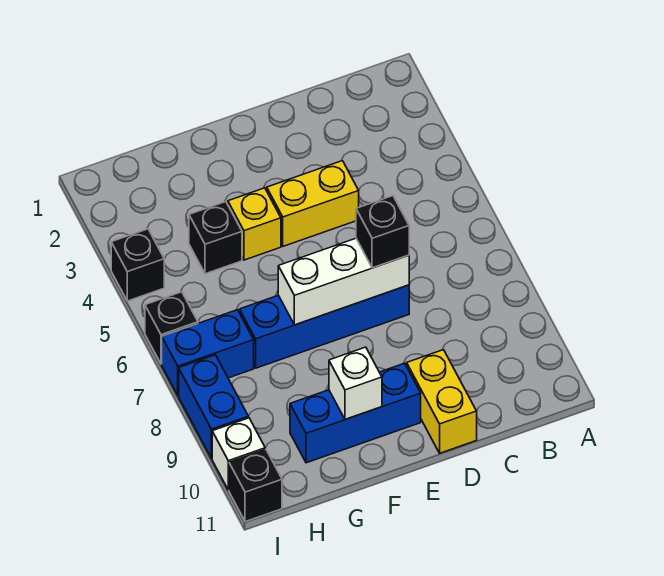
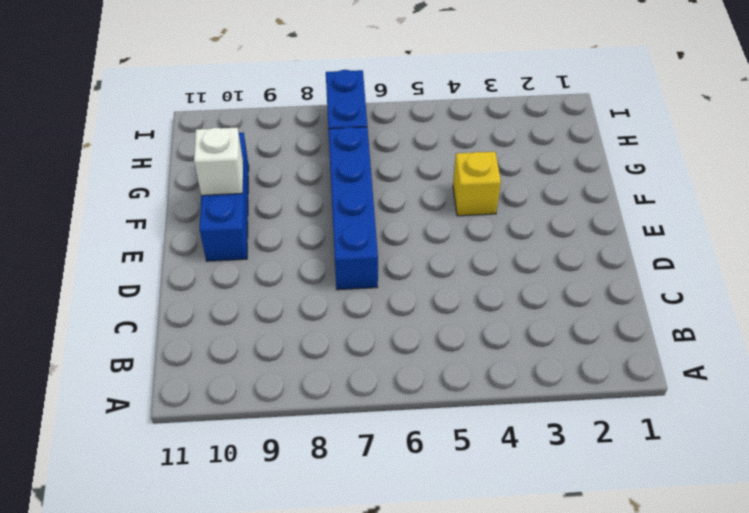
none -> yellow brick D4:E4 level 1
none -> yellow brick D10:D11 level 1
none -> black brick G4 level 1

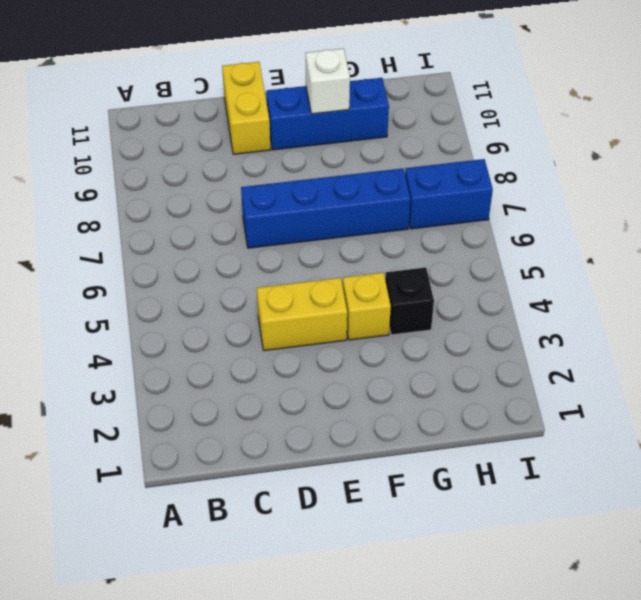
none -> black brick I4 level 1
none -> black brick I6 level 1
none -> blue brick I8:I9 level 1

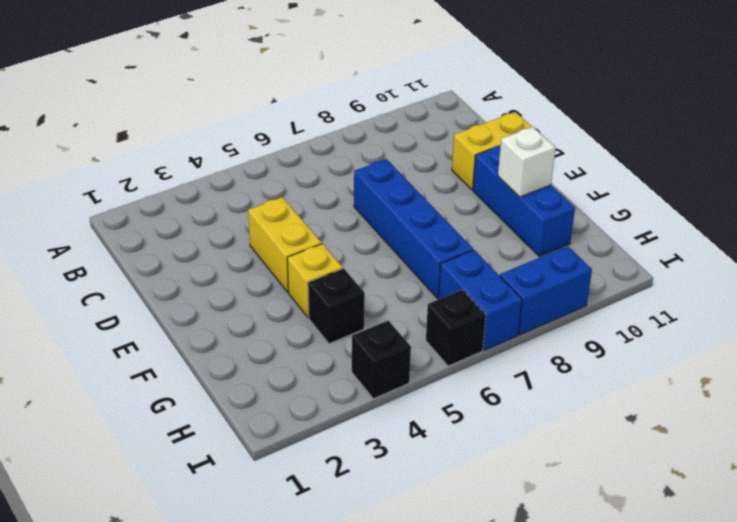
none -> white brick I10 level 1
none -> black brick I11 level 1
none -> white brick D7:F7 level 2

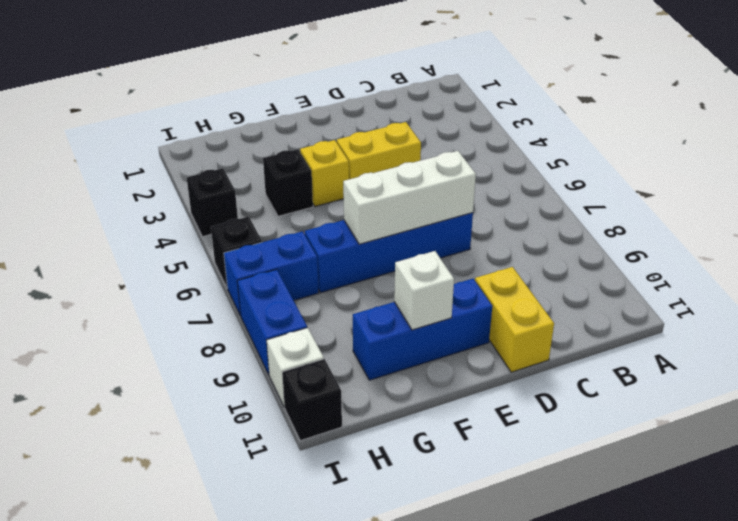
none -> black brick D7 level 3

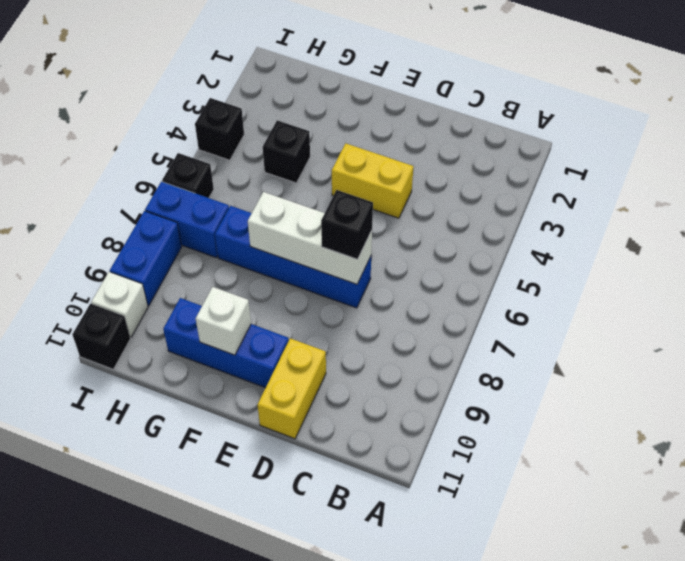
none -> yellow brick F4 level 1

